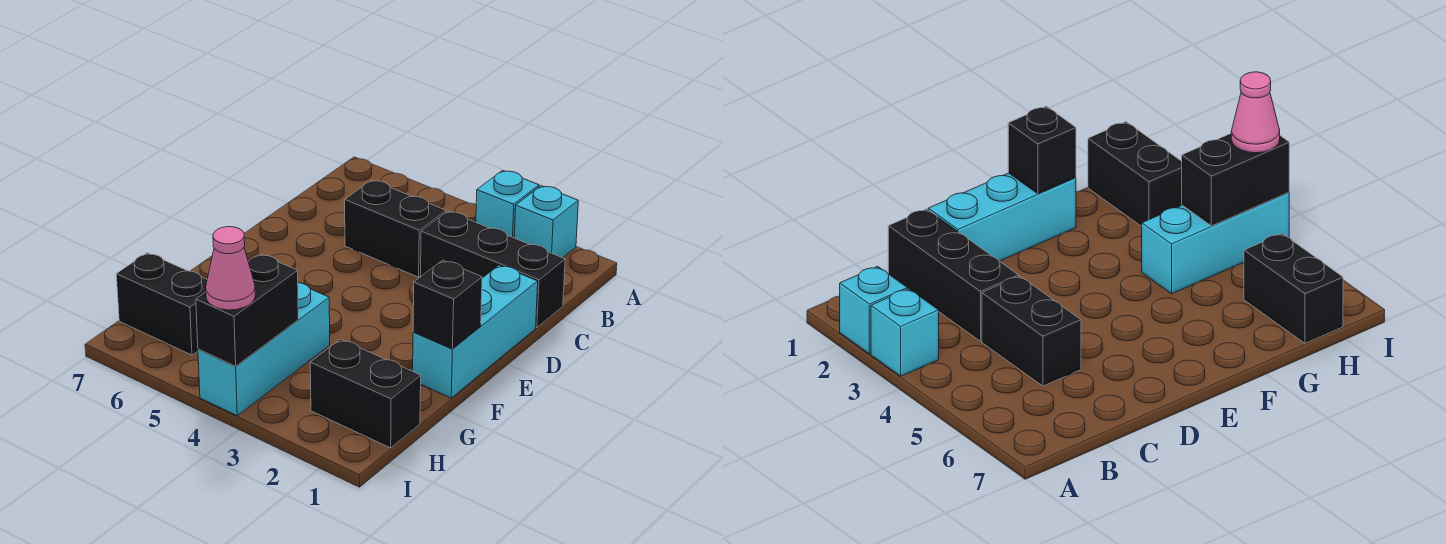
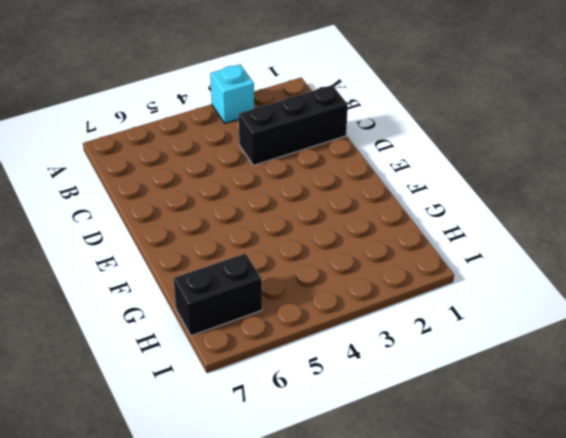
none -> cyan brick A2 level 1
none -> black brick C4:C5 level 1

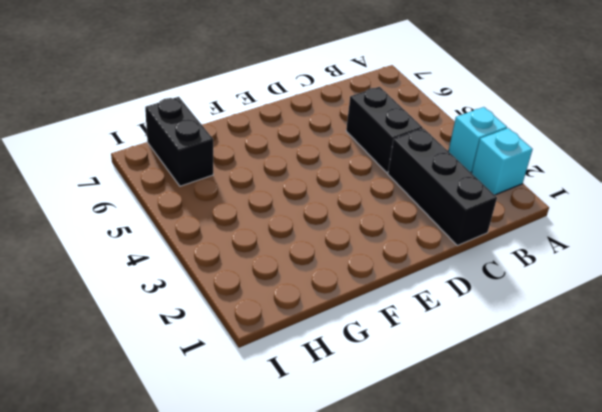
none -> cyan brick D1:F1 level 1
none -> cyan brick G4:I4 level 1

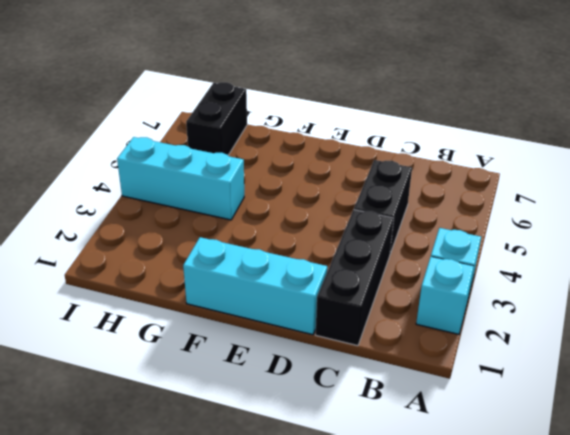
none -> black brick H1:H2 level 1
none -> black brick F1 level 2

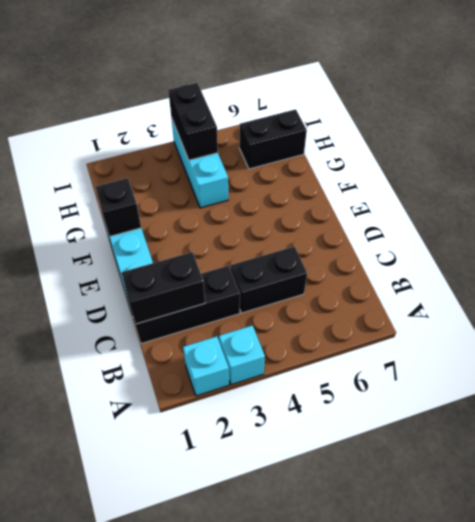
black brick C1:C2 level 2 -> black brick H1:H2 level 1
none -> pink cone I4 level 3

